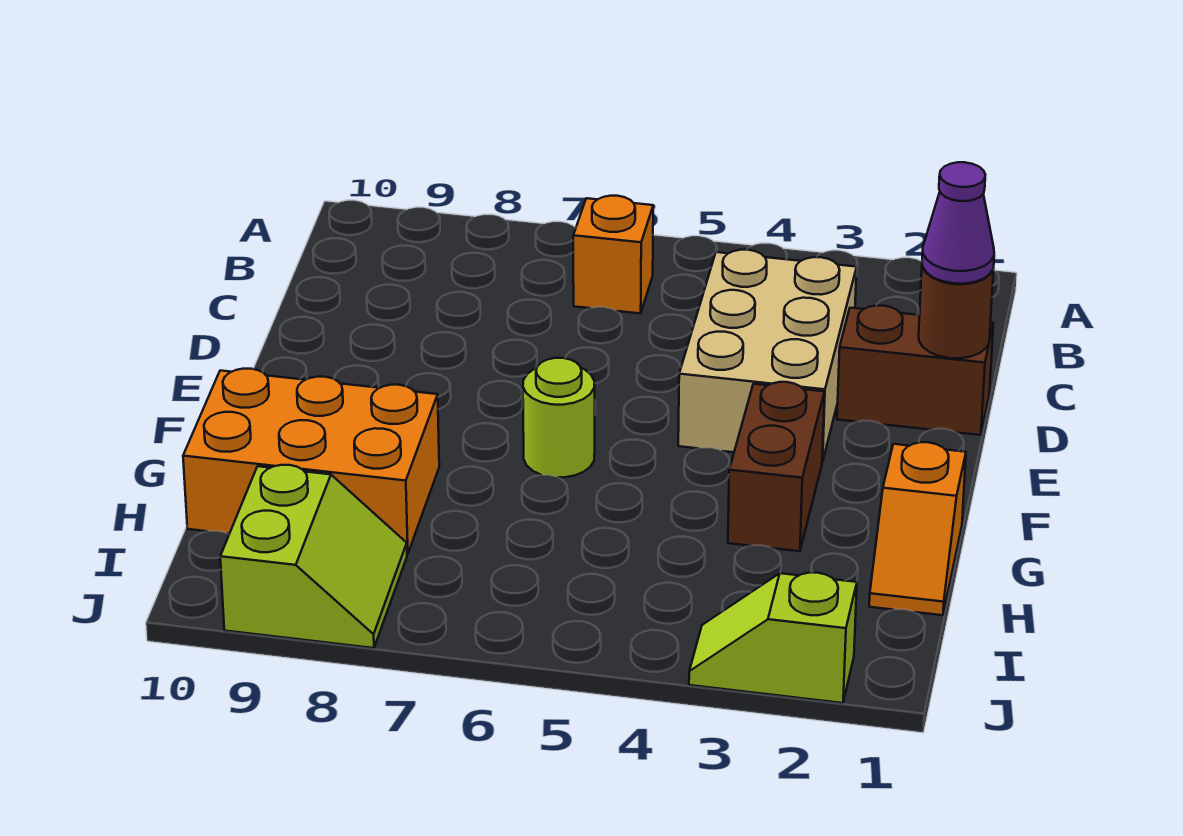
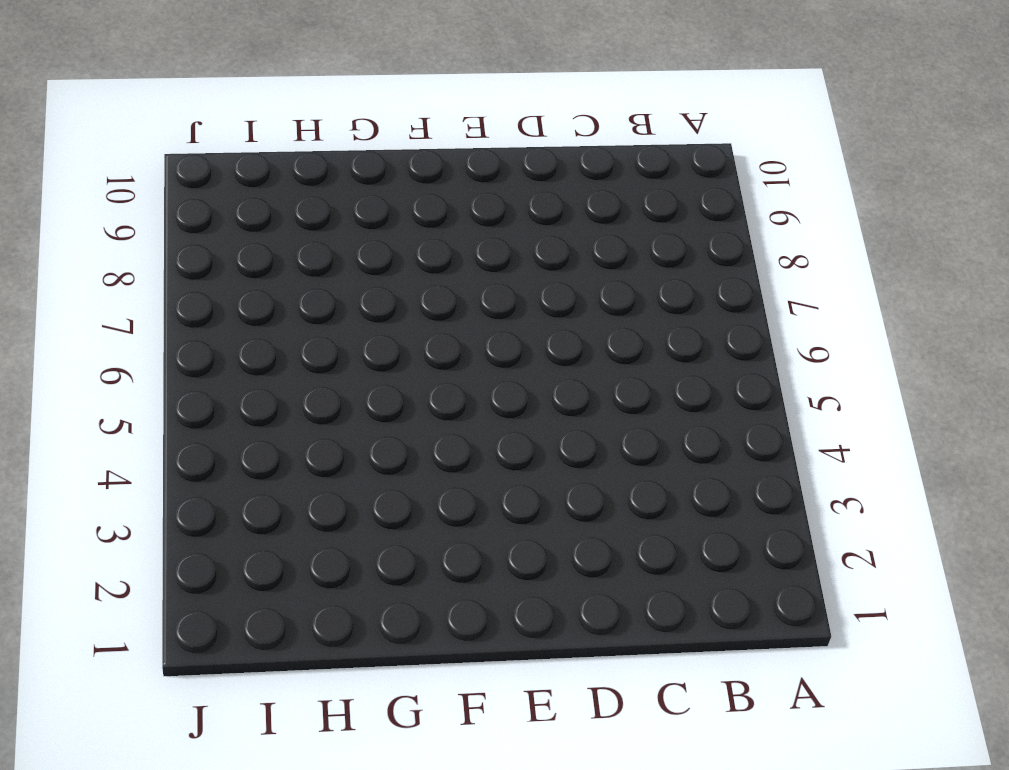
none -> orange brick B6 level 1
none -> tan brick C3:E4 level 1

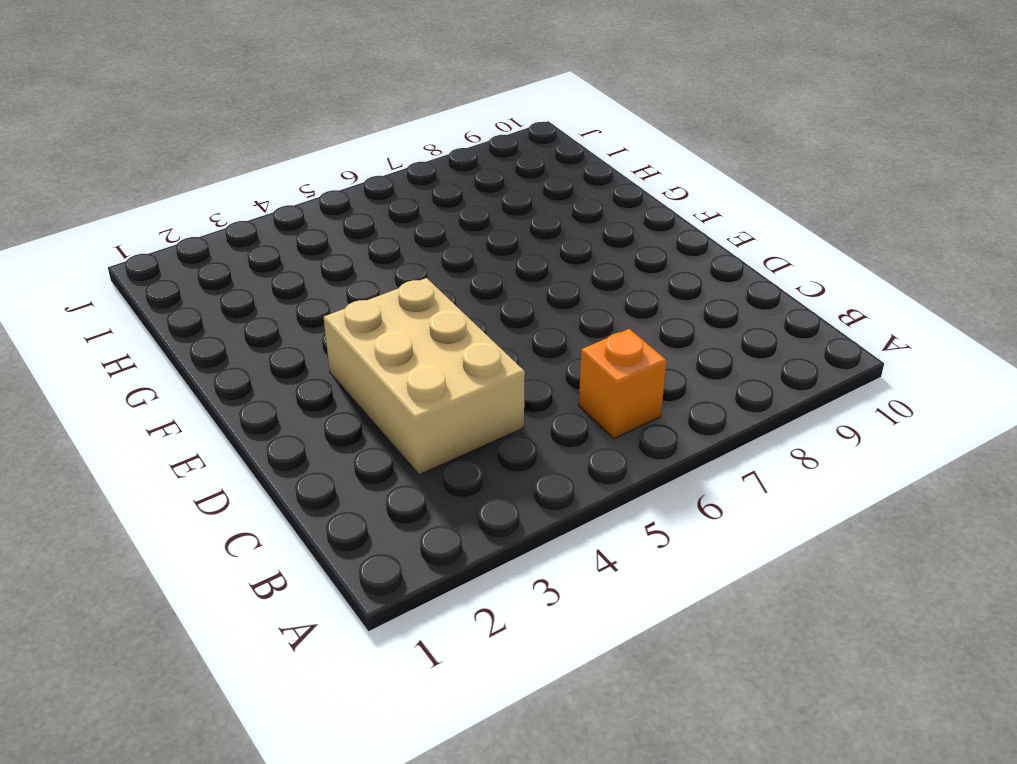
none -> brown brick D1:D2 level 1
none -> brown brick F3:G3 level 1

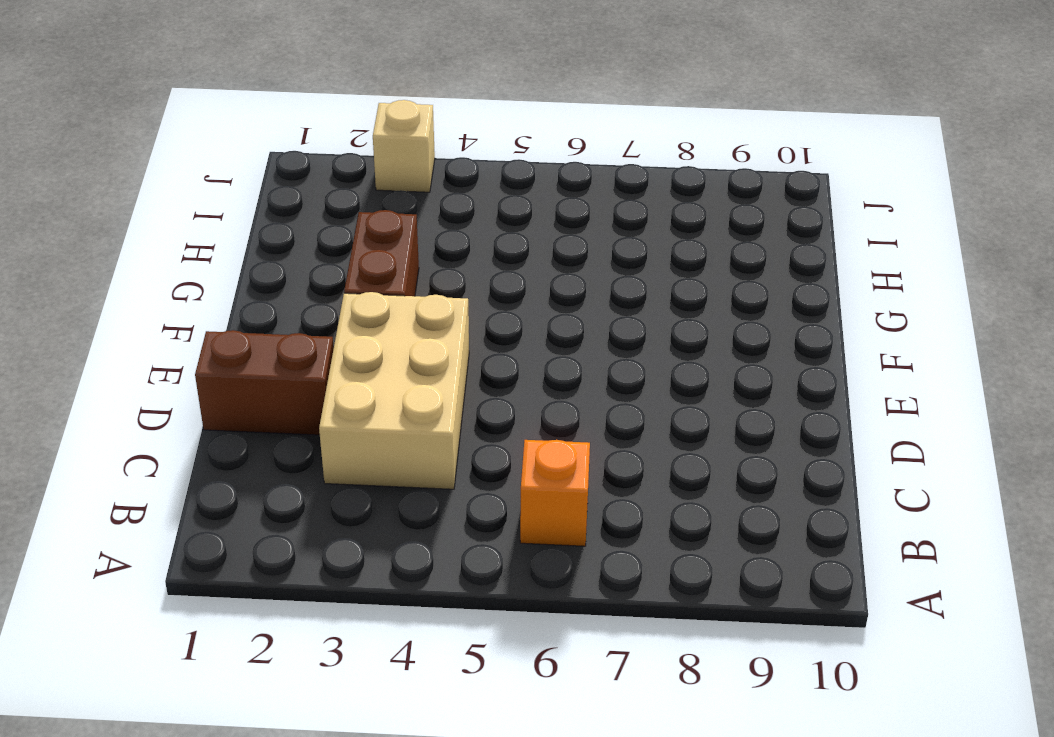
tan brick J3 level 1 -> lime slope J2:J3 level 1 top 2
none -> lime round brick F6 level 1
none -> orange slope G1:H1 level 1 top G

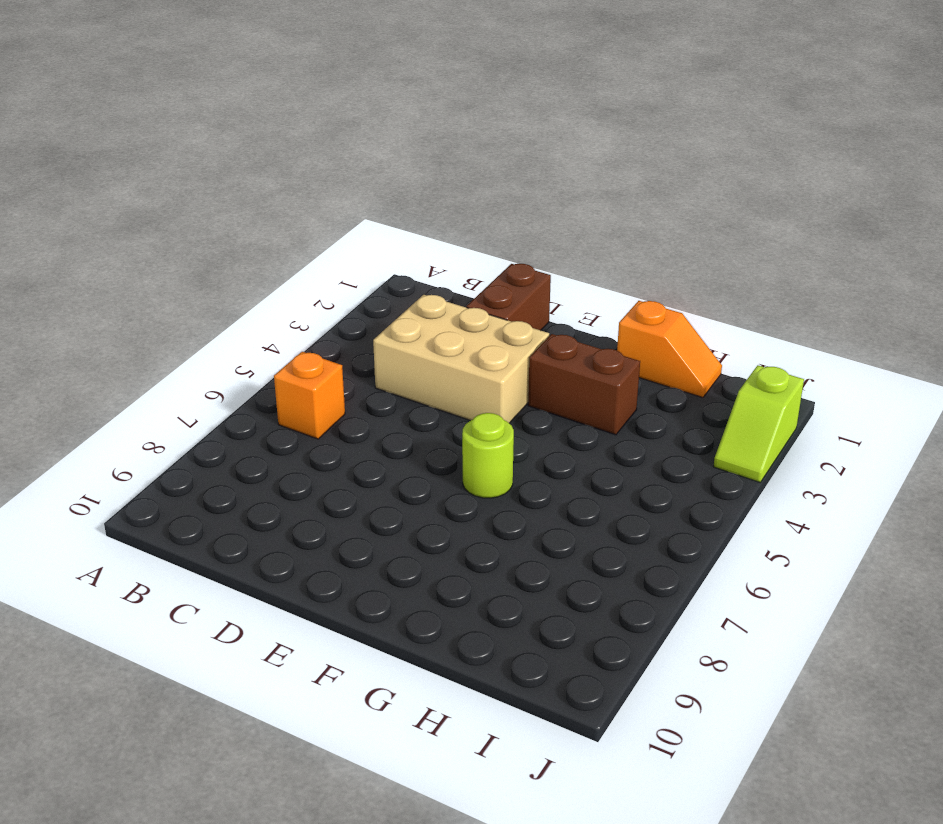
none -> orange brick G8:H10 level 1
none -> lime slope I8:J9 level 1 top 9

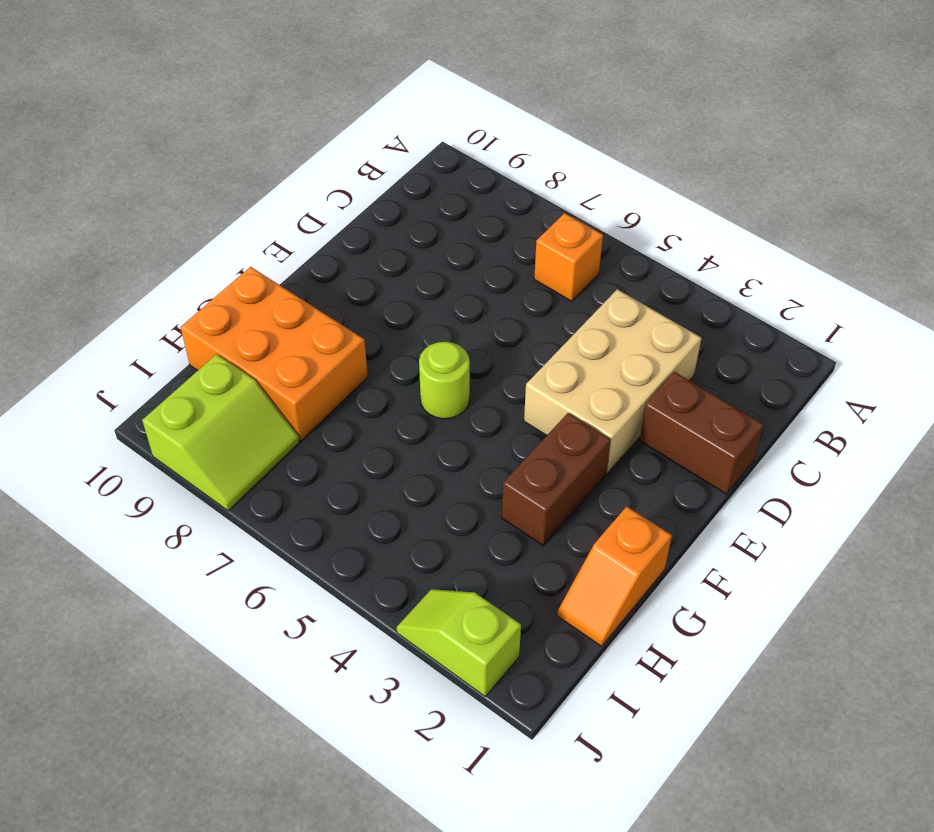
none -> brown round brick D1 level 2
none -> purple cone D1 level 3

